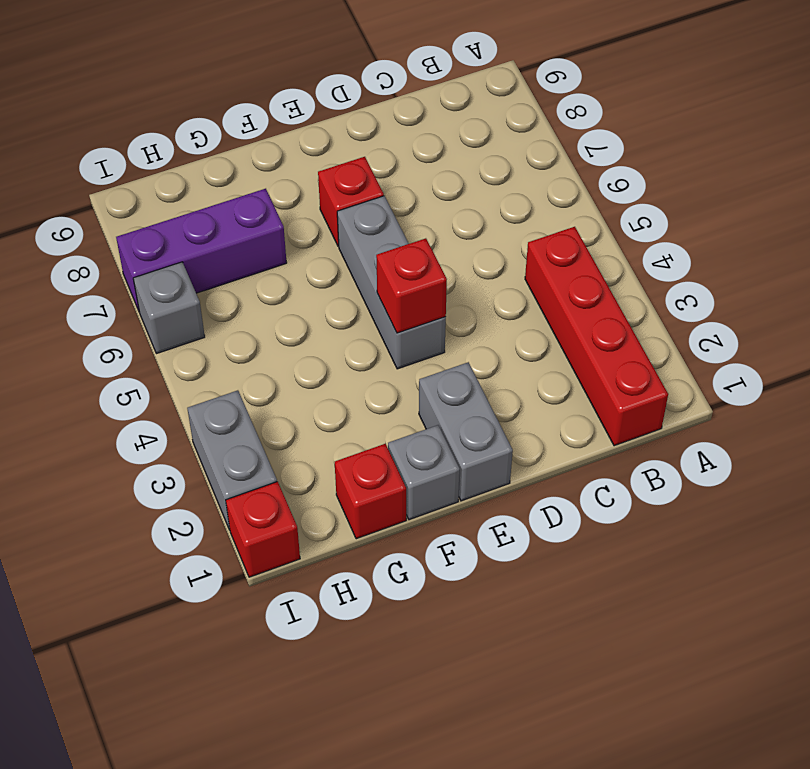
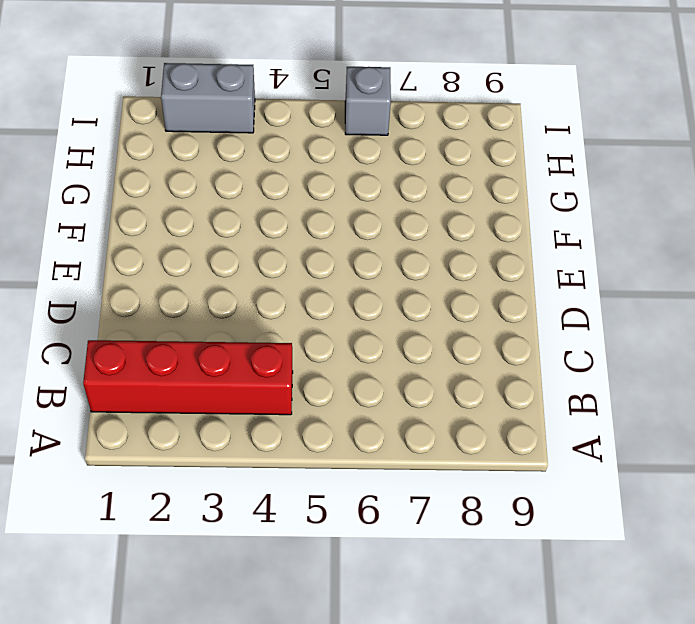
none -> grey brick E1:E2 level 1
none -> grey brick E4:E6 level 1

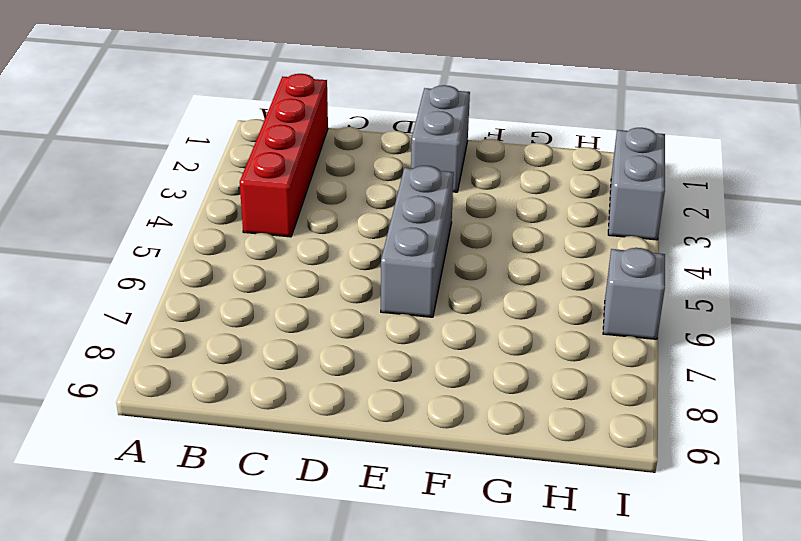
none -> red brick E7 level 1
none -> grey brick F1 level 1

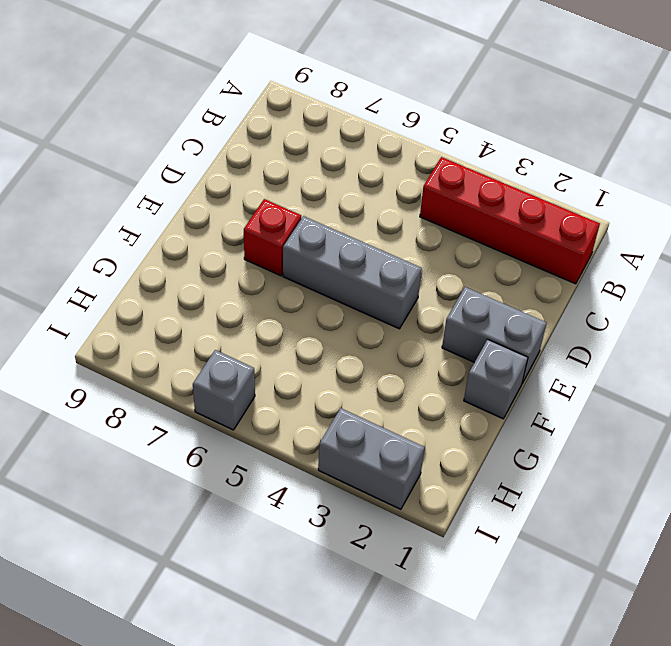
none -> red brick G1 level 1
none -> purple brick G7:I7 level 1

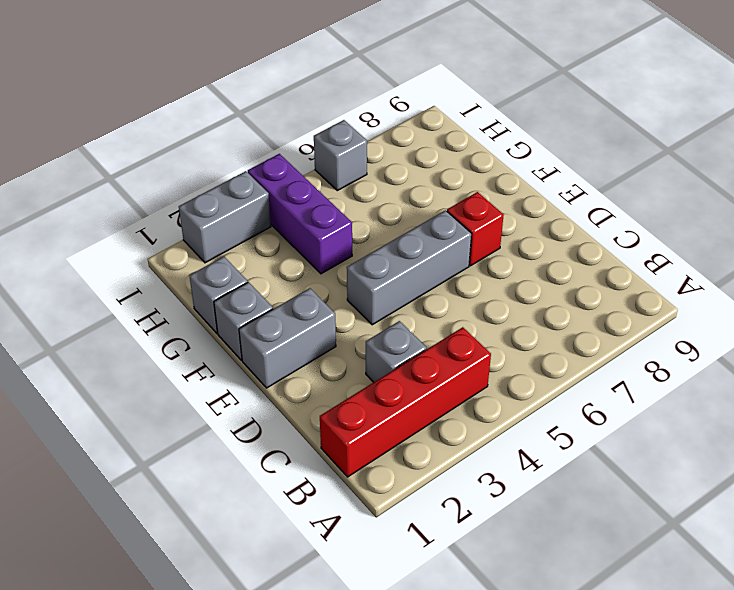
grey brick C3 level 1 -> none
grey brick G1 level 1 -> red brick G1 level 1
purple brick G4:I4 level 1 -> purple brick G7:I7 level 1
none -> red brick I1 level 1
none -> red brick E4 level 2

